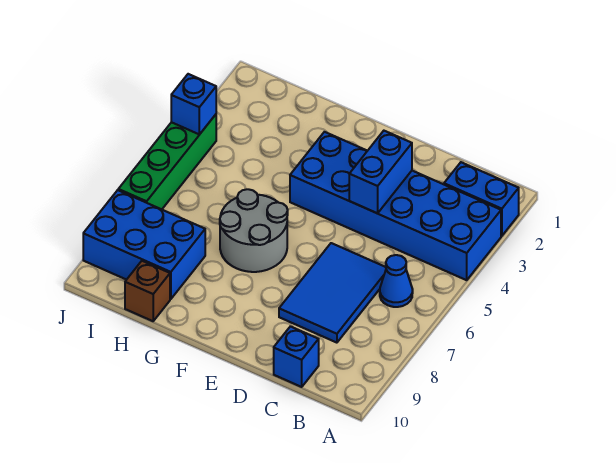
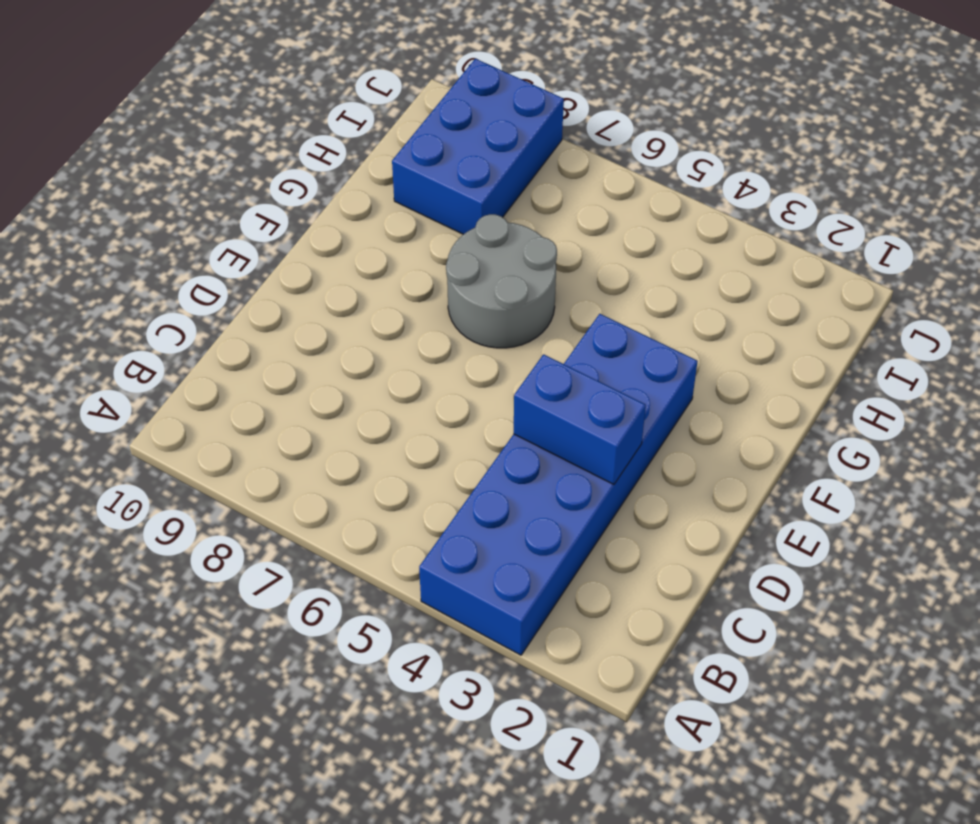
none -> blue brick A2:B2 level 1
none -> blue cone B6 level 1

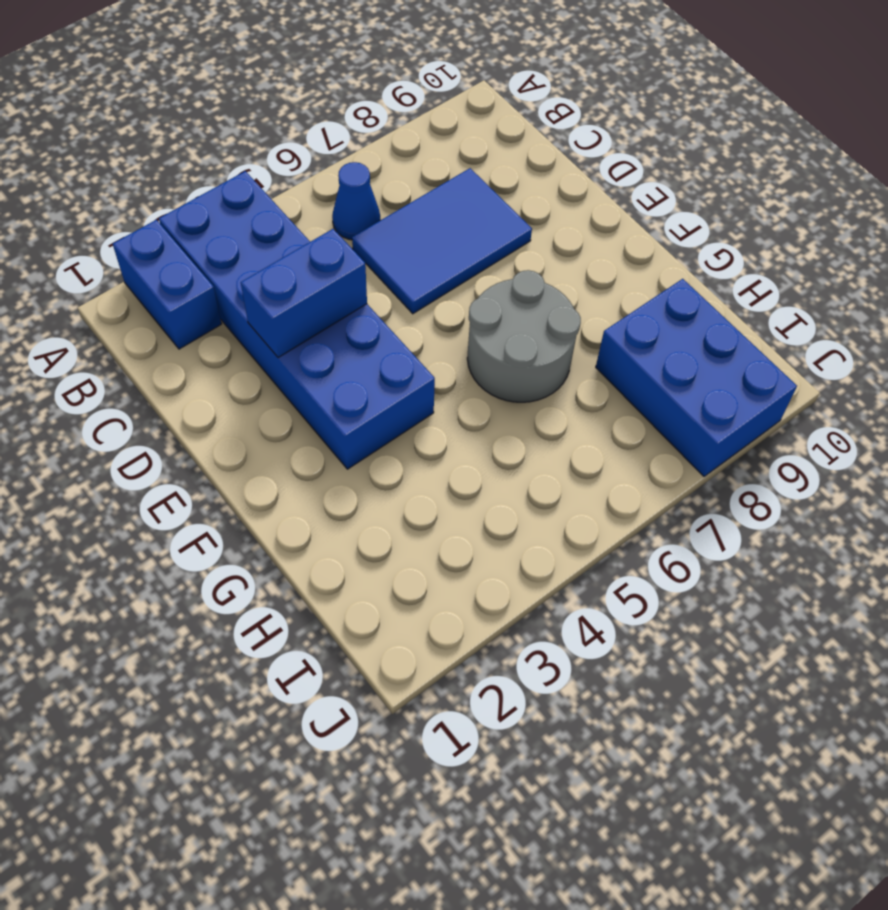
none -> blue brick C10 level 1
none -> brown brick H10 level 1

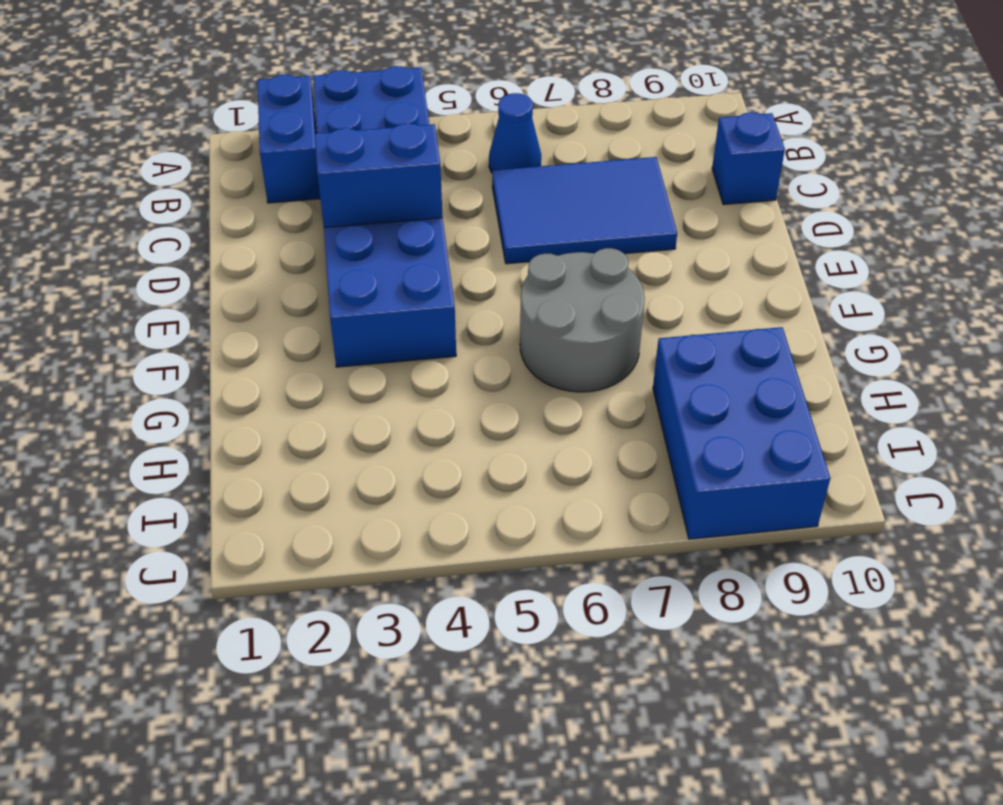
none -> brown brick H10 level 1
none -> green brick J4:J7 level 1

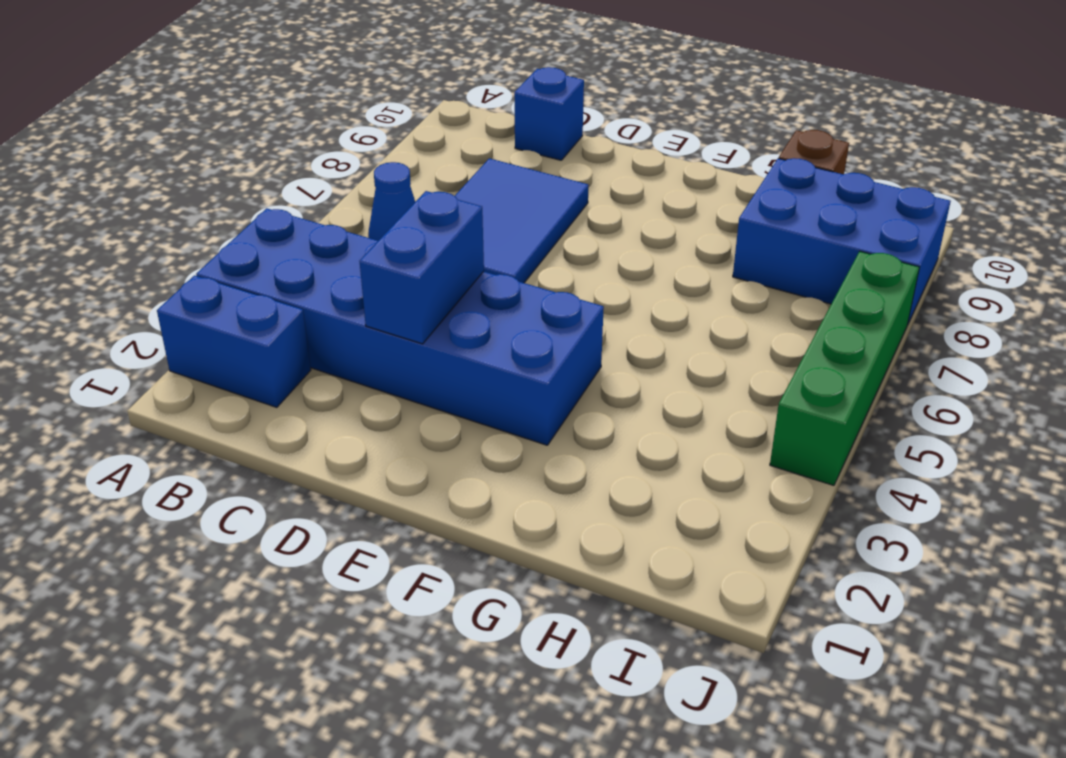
none -> grey round brick F6:G7 level 1
none -> blue brick J4 level 2

